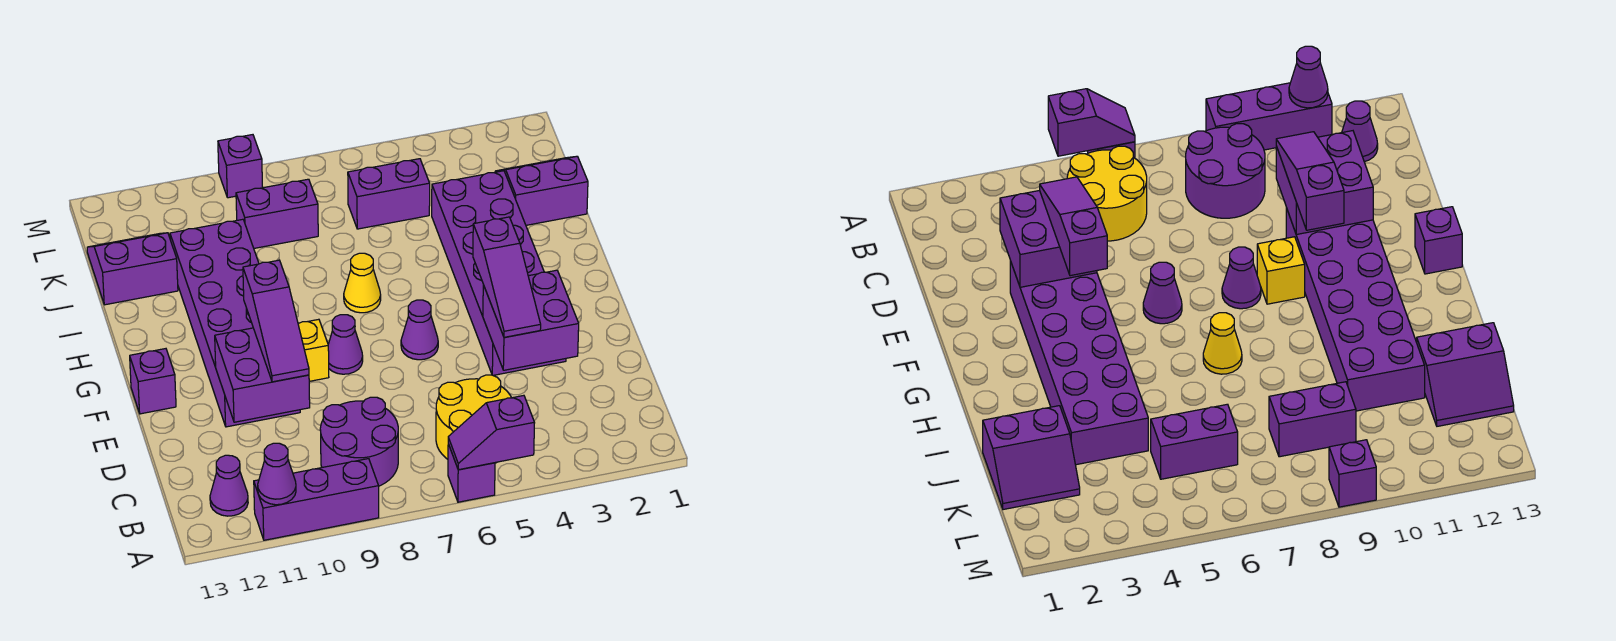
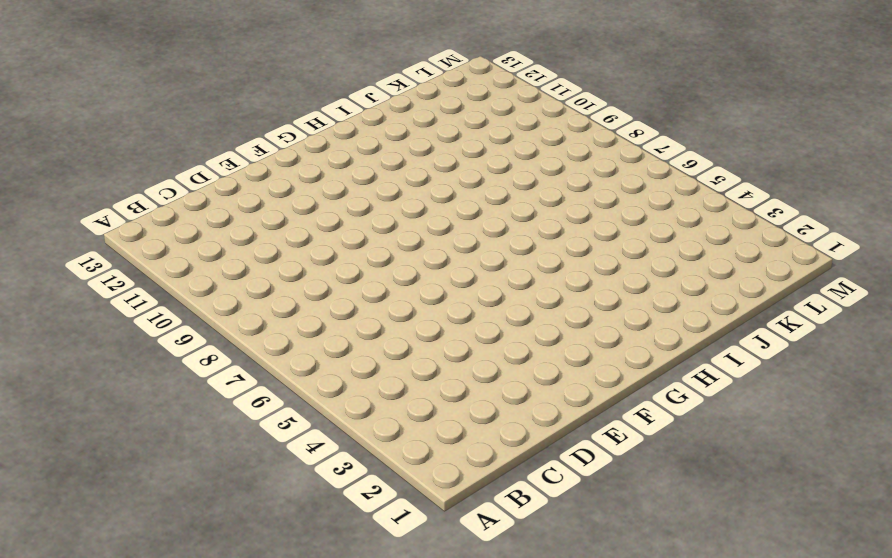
none -> purple brick A6 level 1
none -> purple brick A9:A11 level 1
none -> yellow round brick B5:C6 level 1

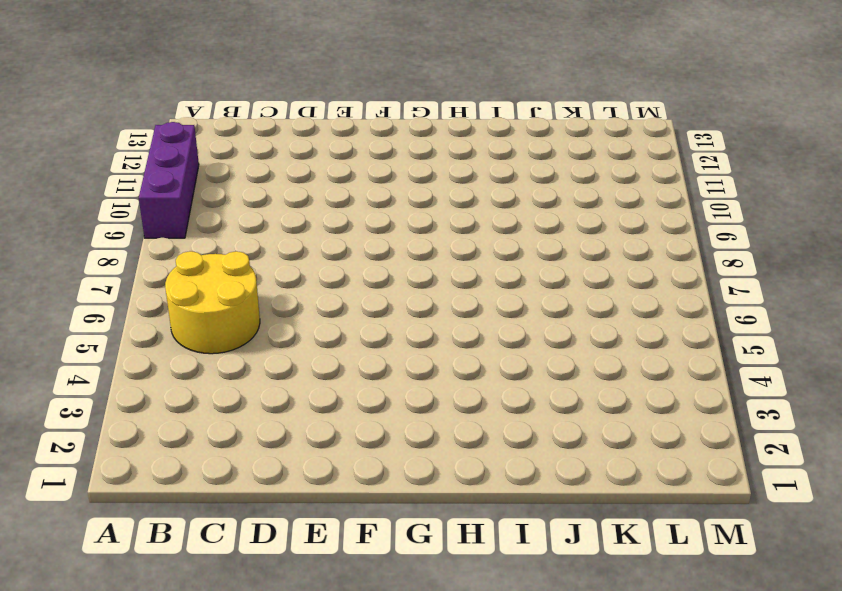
none -> purple brick A6 level 1
none -> purple round brick B8:C9 level 1
none -> purple cone B12 level 1

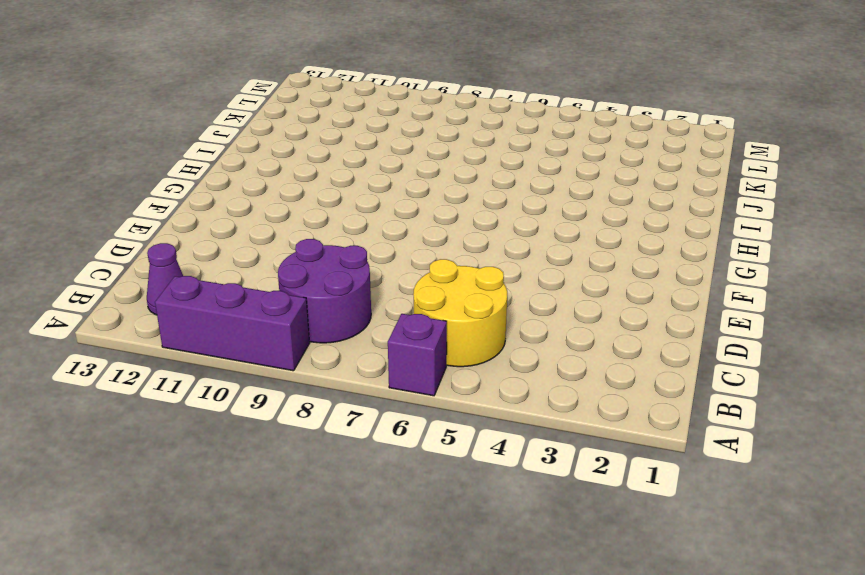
none -> purple brick E3:J4 level 1
none -> purple brick E10:J11 level 1
none -> purple cone F6 level 1

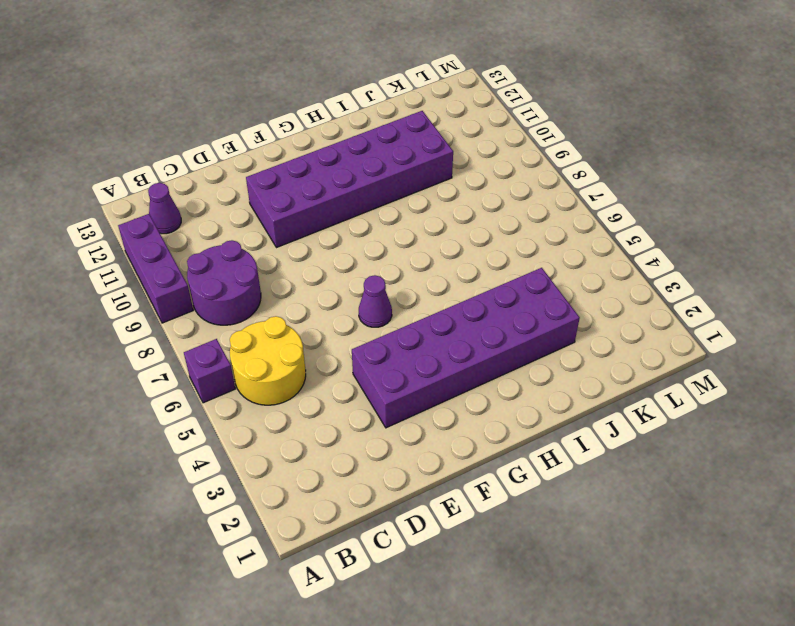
none -> purple cone F8 level 1
none -> yellow brick F9 level 1
none -> purple brick F13 level 1

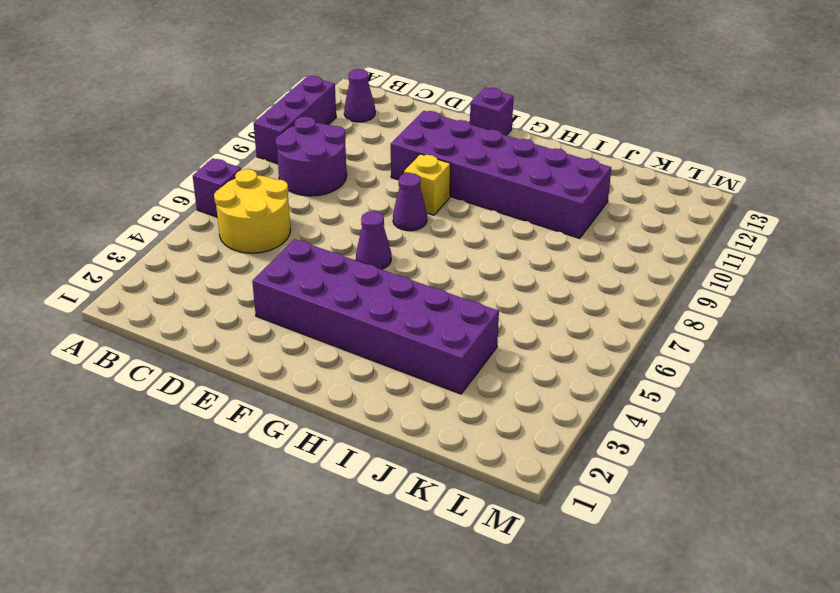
none -> yellow cone H7 level 1
none -> purple slope J1:K2 level 1 top J
none -> purple slope J12:K13 level 1 top J

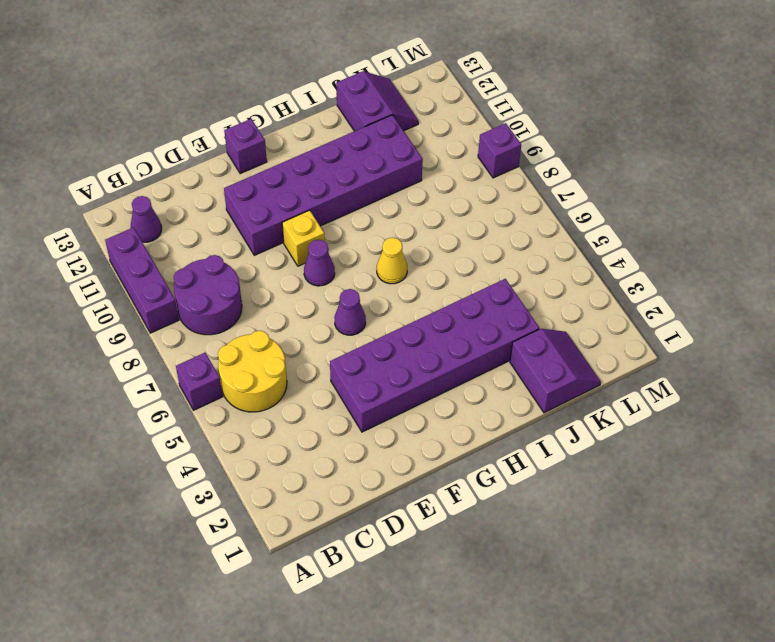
none -> purple brick K5:K6 level 1
none -> purple brick K8:K9 level 1
none -> purple slope A5:A6 level 2 top 5

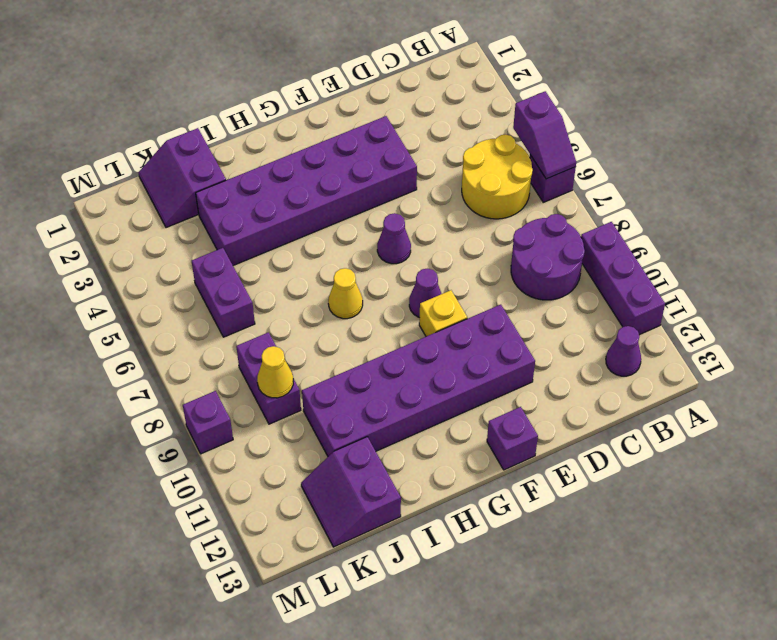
yellow cone K9 level 2 -> none
none -> purple cone A11 level 2
none -> purple brick D3:E4 level 2
none -> purple brick D10:E11 level 2

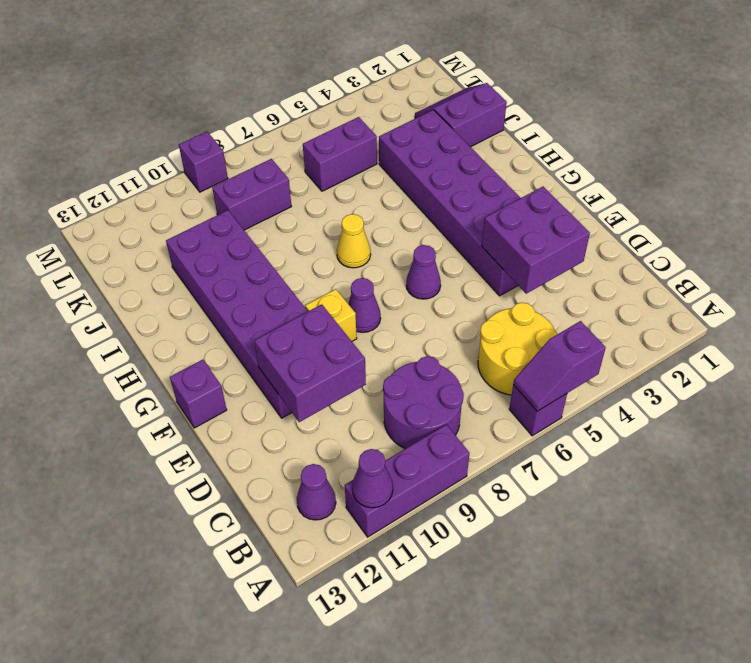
none -> purple slope J12:K13 level 1 top J
none -> purple slope D4:F4 level 3 top F
none -> purple slope D10:F10 level 3 top F

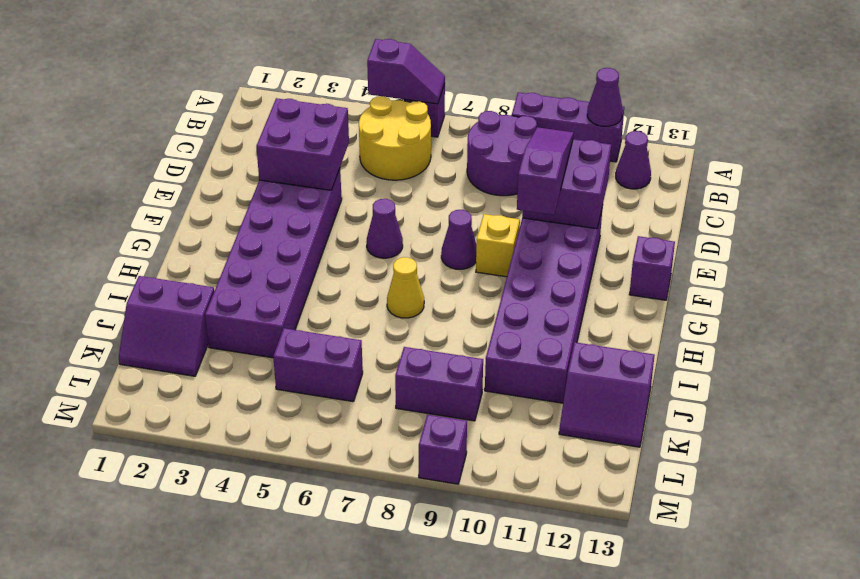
none -> purple slope D4:F4 level 3 top F

